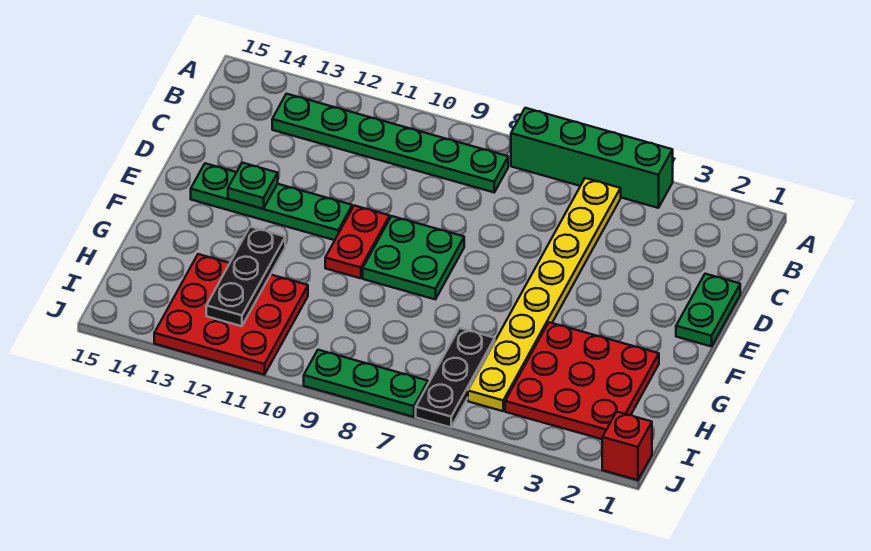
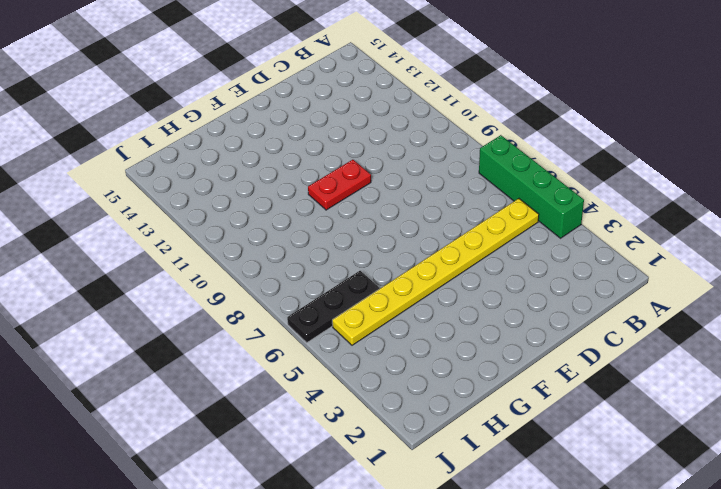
none -> green plate B8:B13 level 1
none -> green plate D1:E1 level 1
none -> green plate E8:F9 level 1

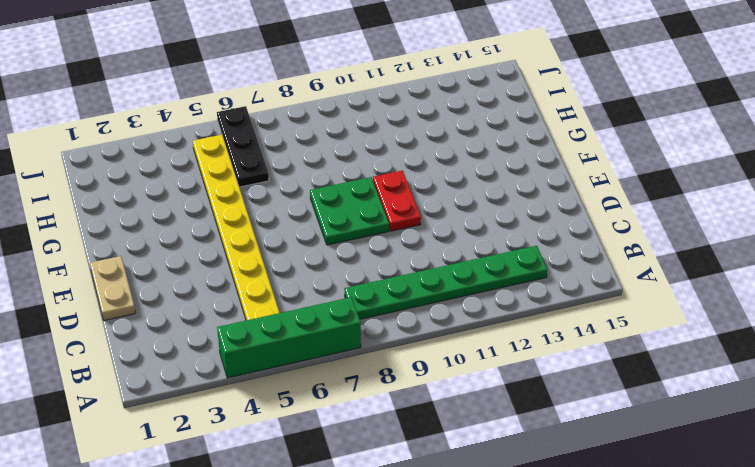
tan plate D1:E1 level 1 -> green plate D1:E1 level 1
none -> green plate E11:E14 level 1
none -> red plate G2:I4 level 1
none -> red plate H11:J13 level 1

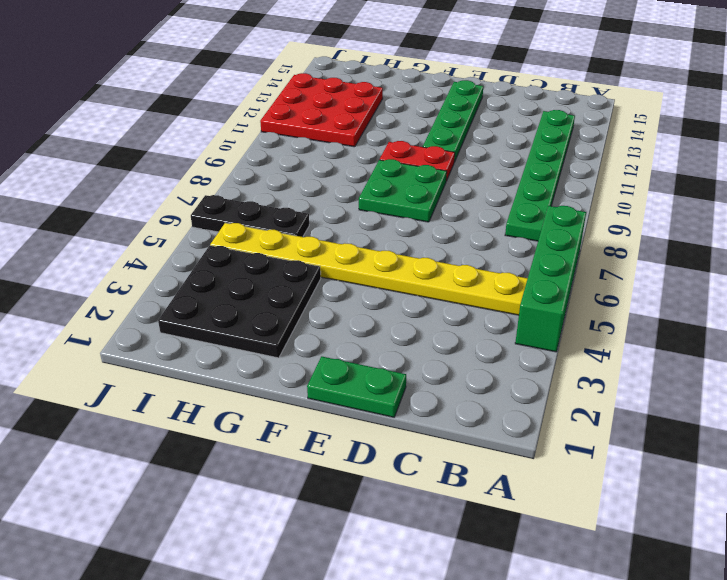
black plate G2:I4 level 1 -> red plate G2:I4 level 1
none -> red brick J1 level 1
none -> green plate J7:J9 level 1
none -> green plate E13 level 2

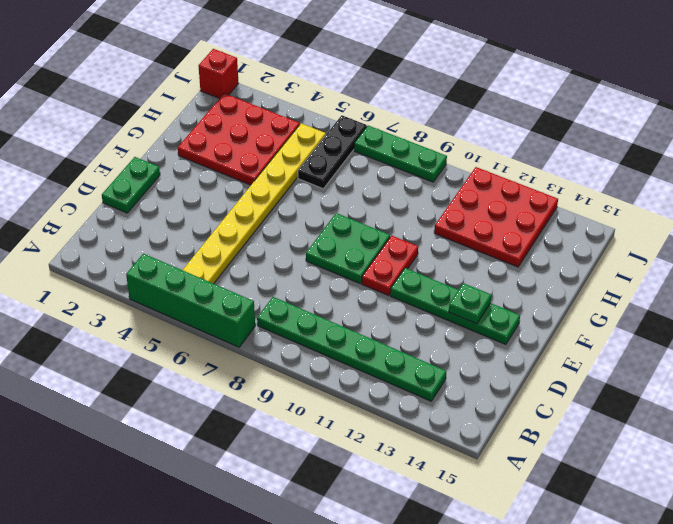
none -> black plate G12:I12 level 2

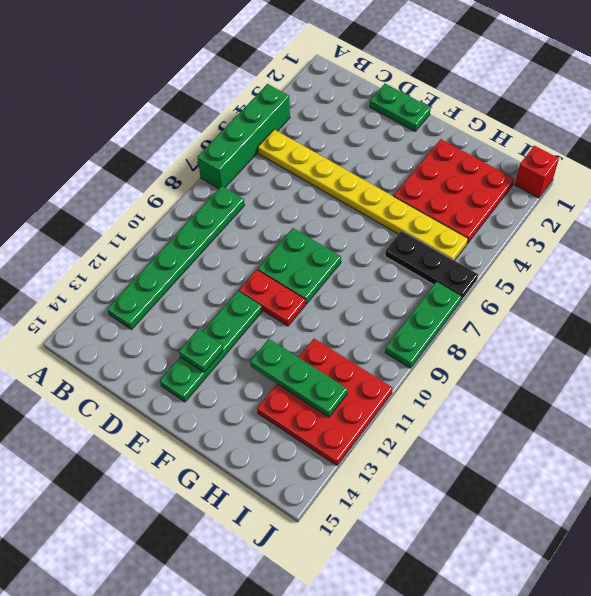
green plate G12:I12 level 2 -> black plate G12:I12 level 2

